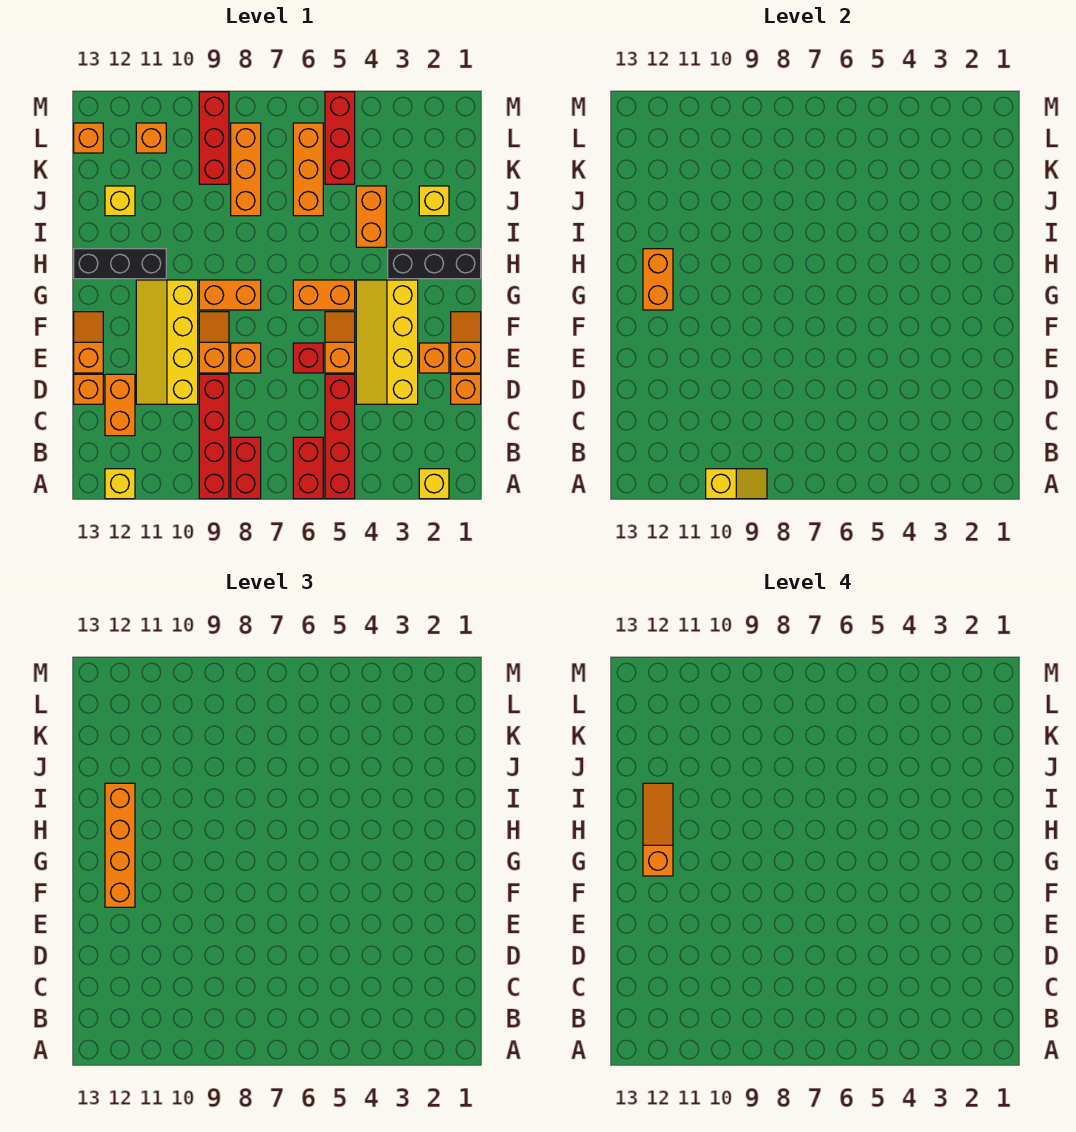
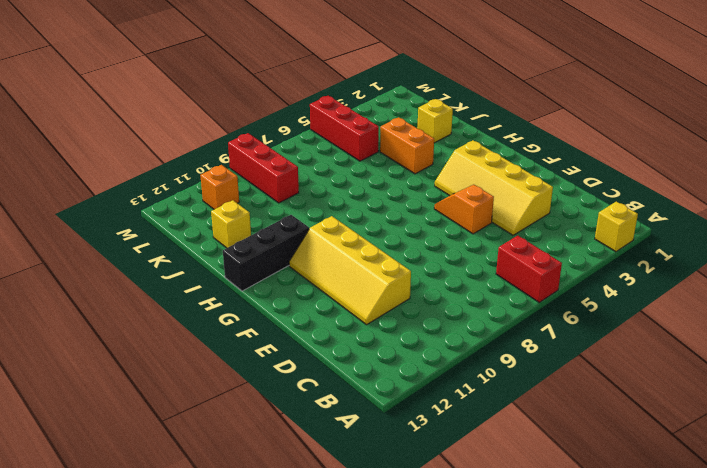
none -> red brick A5:D5 level 1
none -> red brick A8:B8 level 1
none -> red brick A9:D9 level 1
none -> yellow brick A12 level 1

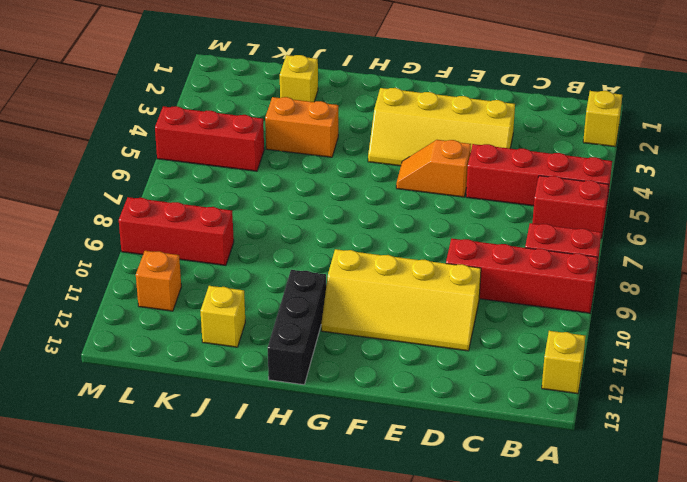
none -> orange brick C12:D12 level 1
none -> orange brick D1 level 1
none -> orange brick D13 level 1
none -> orange slope E1:F1 level 1 top E

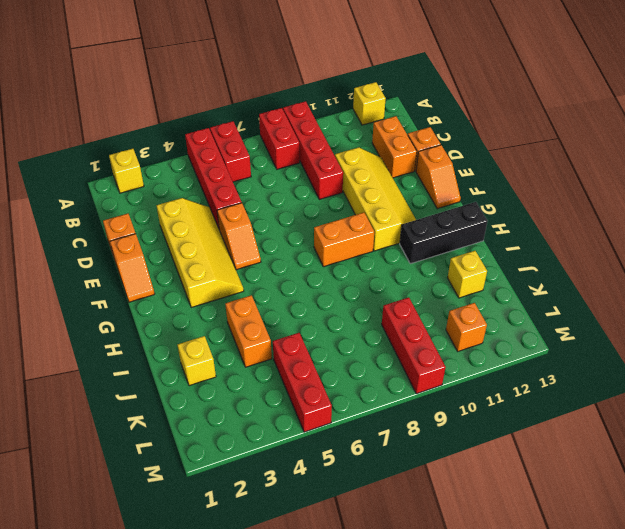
none -> orange brick E2 level 1
none -> red brick E6 level 1
none -> orange brick E8 level 1
none -> orange slope E9:F9 level 1 top E

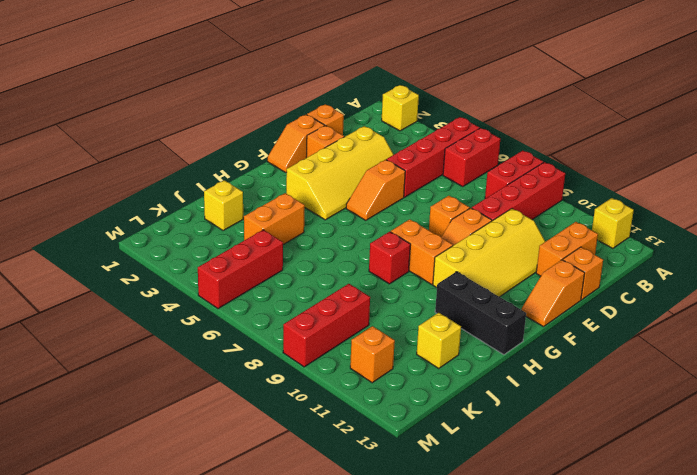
red brick H8 level 1 -> red brick E6 level 1
none -> orange brick G5:G6 level 1
none -> black brick H1:H3 level 1
none -> orange brick J6:L6 level 1
none -> orange brick J8:L8 level 1

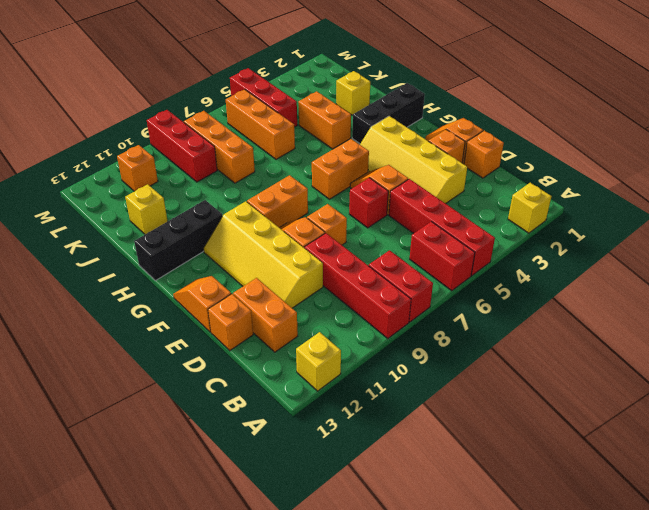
none -> orange brick L13 level 1
none -> yellow slope A9:A10 level 2 top 10
none -> orange brick G12:H12 level 2
none -> orange brick F12:I12 level 3

